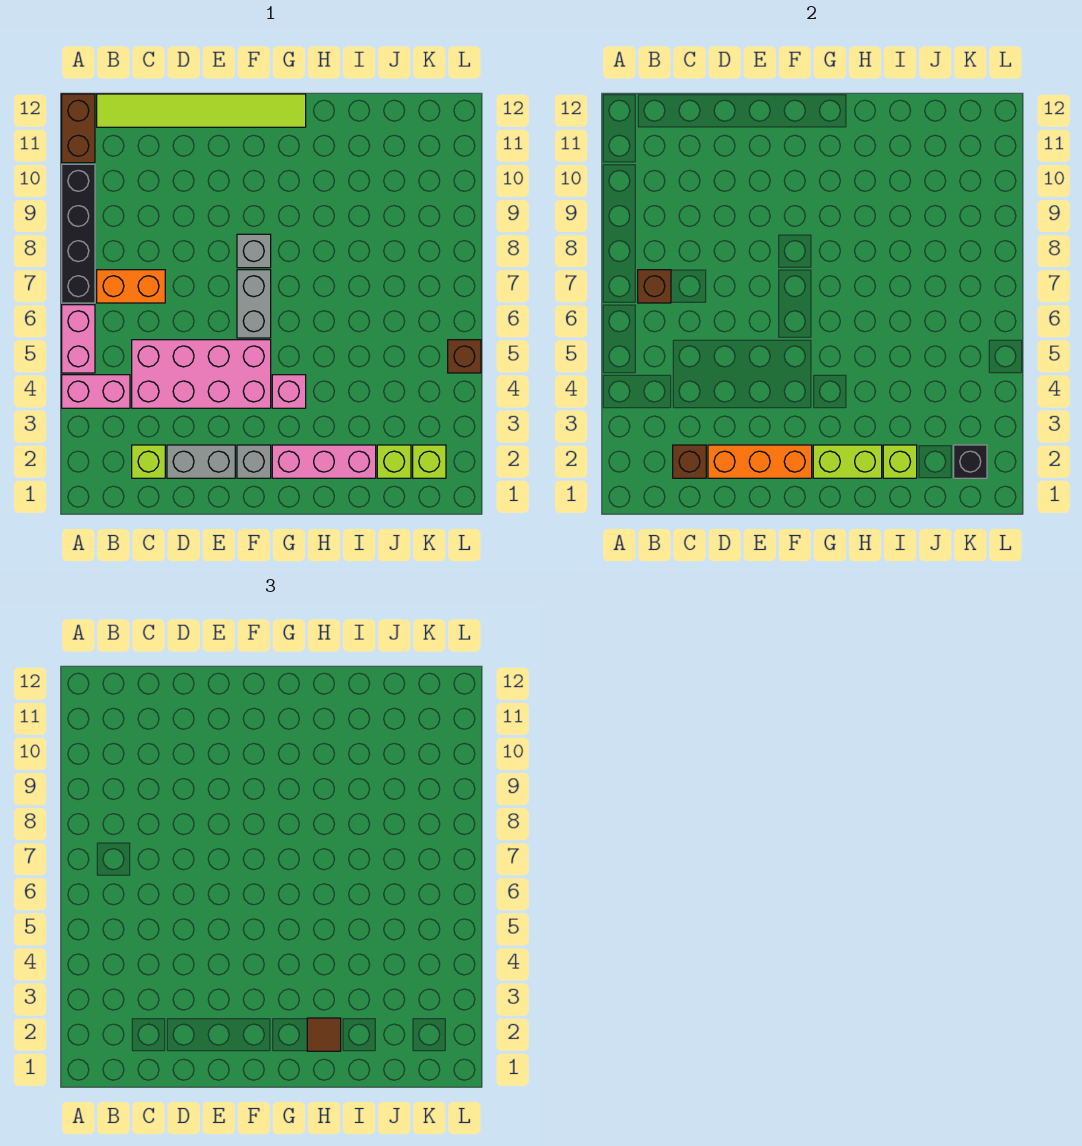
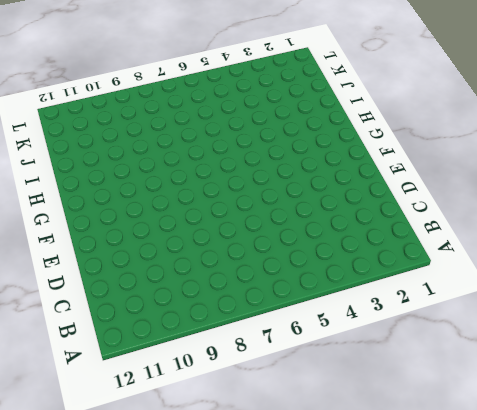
none -> pink brick A4:B4 level 1
none -> pink brick A5:A6 level 1
none -> black brick A7:A10 level 1

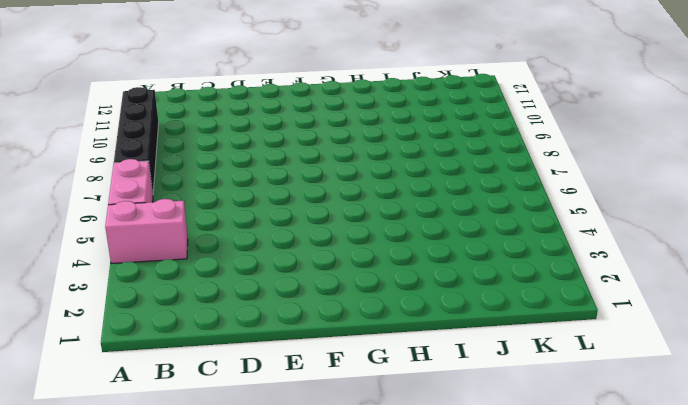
none -> brown brick A11:A12 level 1
none -> orange brick B7:C7 level 1
none -> lime tile B12:G12 level 1

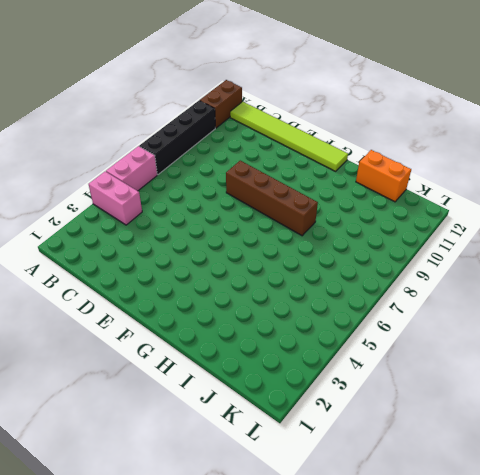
brown brick E8:H8 level 1 -> grey brick F8 level 1
orange brick I12:J12 level 1 -> orange brick B7:C7 level 1
none -> lime brick C2 level 1
none -> pink brick C4:F5 level 1
none -> grey brick D2:E2 level 1

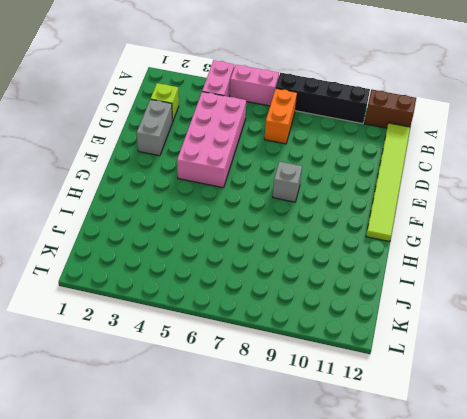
none -> grey brick F2 level 1
none -> grey brick F6:F7 level 1
none -> pink brick G2:I2 level 1

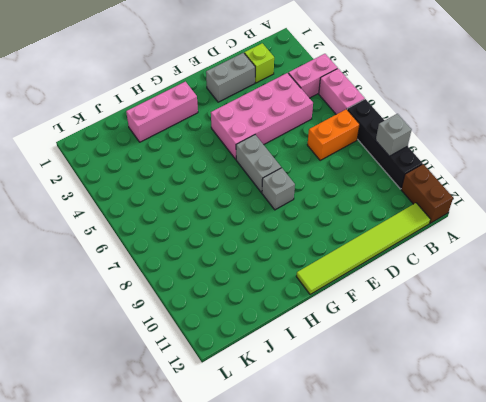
grey brick A9 level 2 -> grey brick F2 level 1
none -> pink brick G4 level 1
none -> lime brick J2 level 1
none -> lime brick K2 level 1

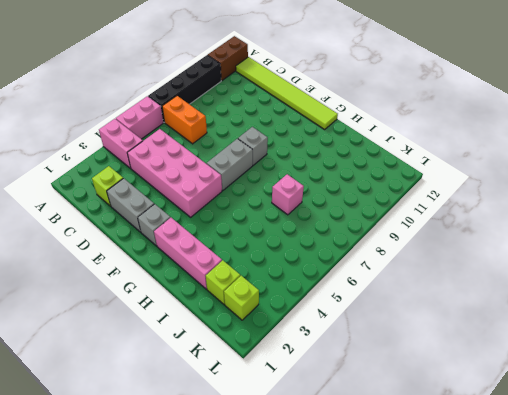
pink brick I7 level 1 -> pink brick G4 level 1
none -> brown brick L5 level 1
none -> brown brick B7 level 2
none -> brown brick C2 level 2

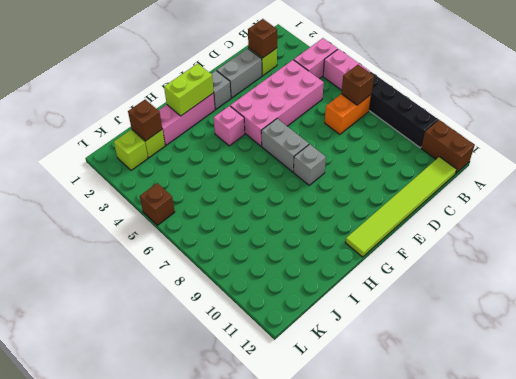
brown brick J2 level 2 -> none
none -> orange brick D2:F2 level 2
none -> lime brick I2 level 2
none -> black brick K2 level 2

